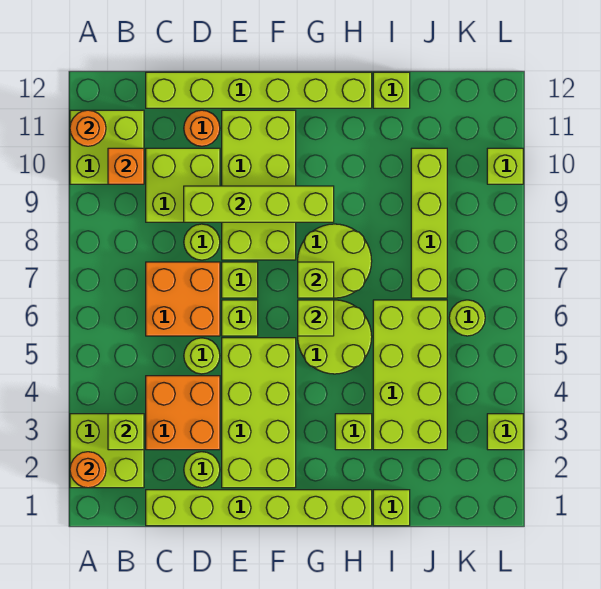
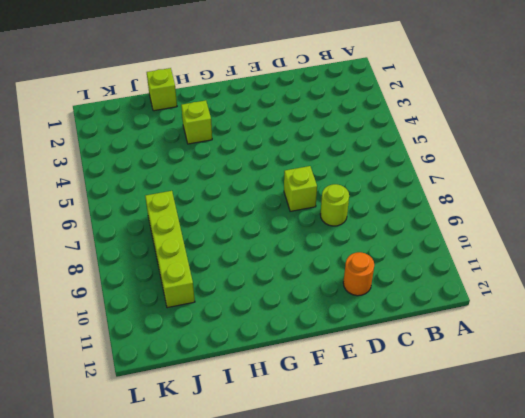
none -> lime brick A2:B3 level 1
none -> lime brick A10:B11 level 1
none -> lime brick C1:H1 level 1
none -> orange brick C3:D4 level 1

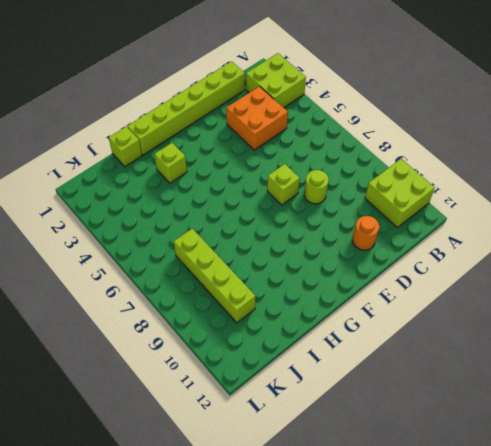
none -> orange brick C6:D7 level 1
none -> lime brick C9:D10 level 1
none -> lime brick C12:H12 level 1
none -> lime round brick D2 level 1

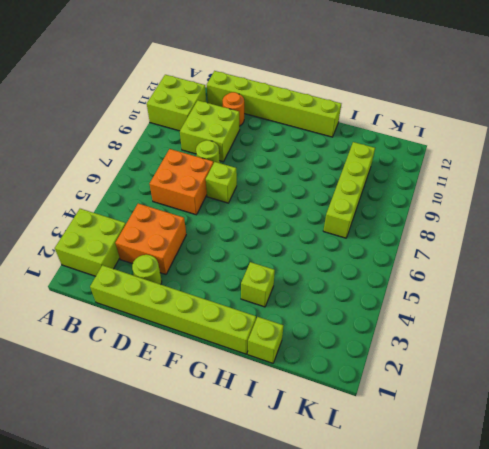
none -> lime round brick D5 level 1
none -> lime brick E2:F5 level 1
none -> lime brick E6 level 1
none -> lime brick E8:F11 level 1

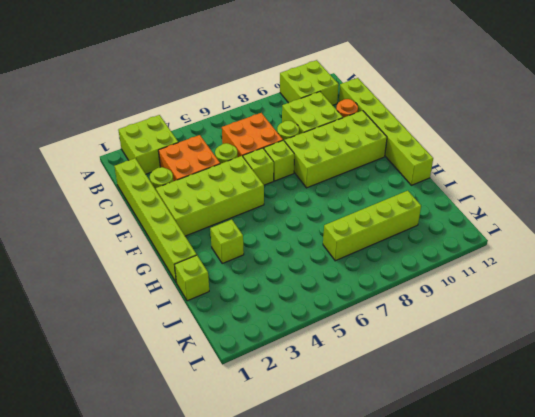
none -> lime round brick G5:H6 level 1
none -> lime round brick G7:H8 level 1
none -> lime brick I3:J6 level 1
none -> lime brick I12 level 1

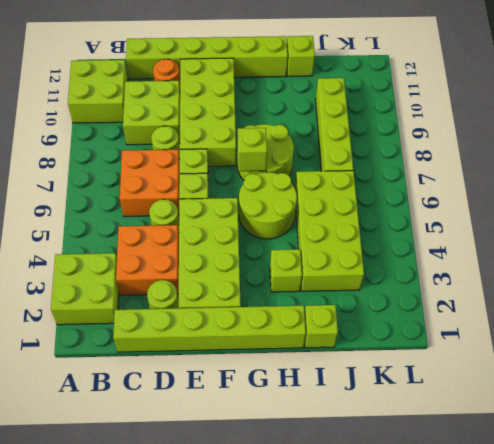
none -> lime round brick K6 level 1
none -> lime brick L3 level 1
none -> lime brick L10 level 1
none -> orange round brick A2 level 2

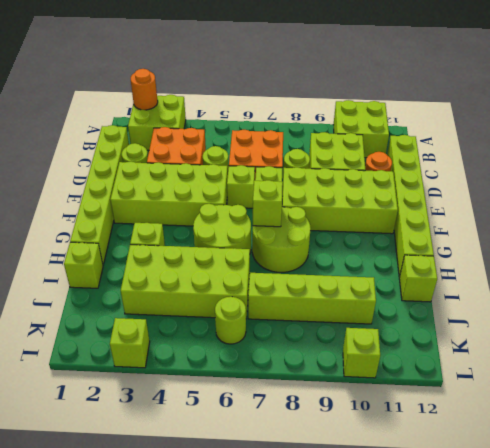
none -> orange round brick A11 level 2
none -> lime brick B3 level 2
none -> orange brick B10 level 2
none -> lime brick D9:G9 level 2

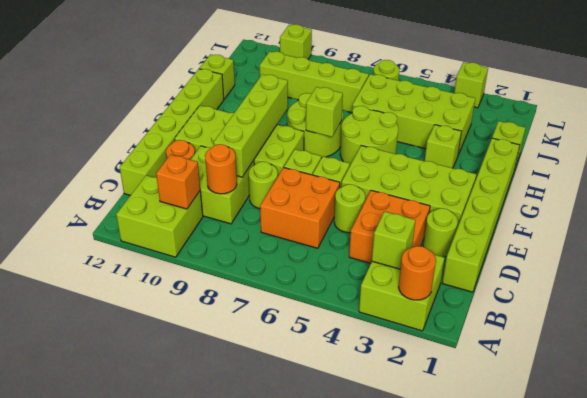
orange round brick C9 level 2 -> orange round brick A11 level 2
none -> lime brick G6 level 2

